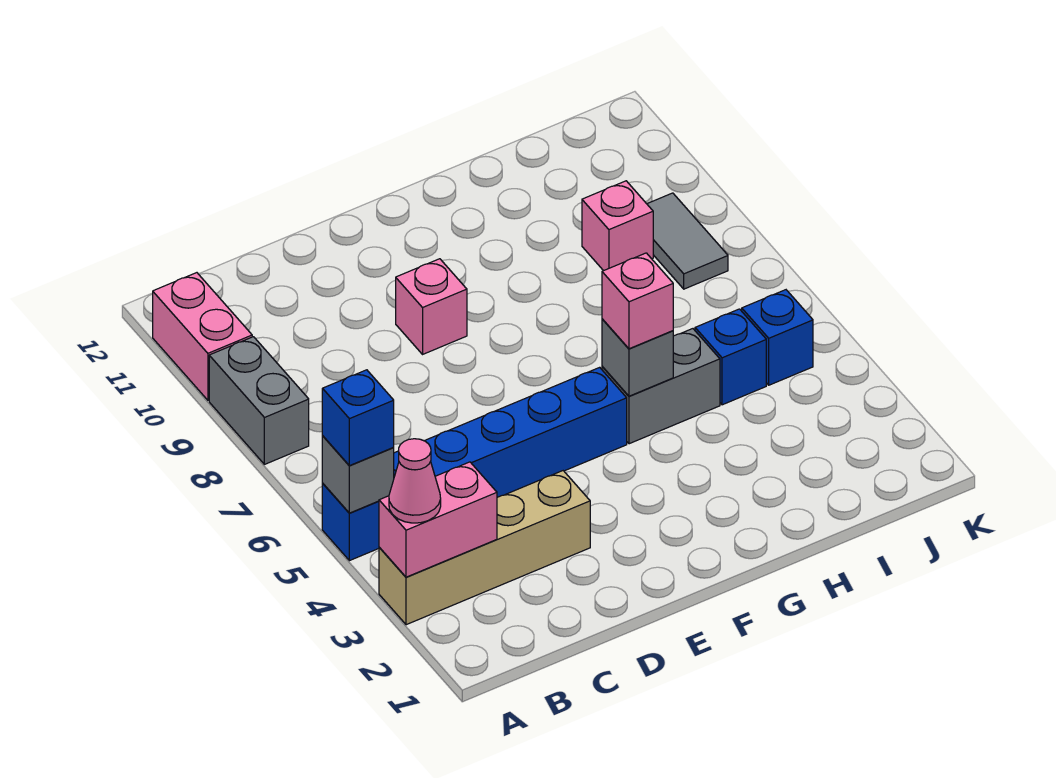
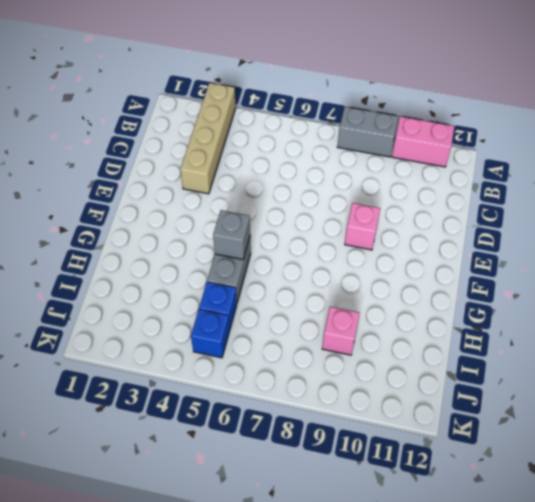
none -> blue brick A5:F5 level 1
none -> grey tile J8:J9 level 1
none -> pink brick A3:B3 level 2

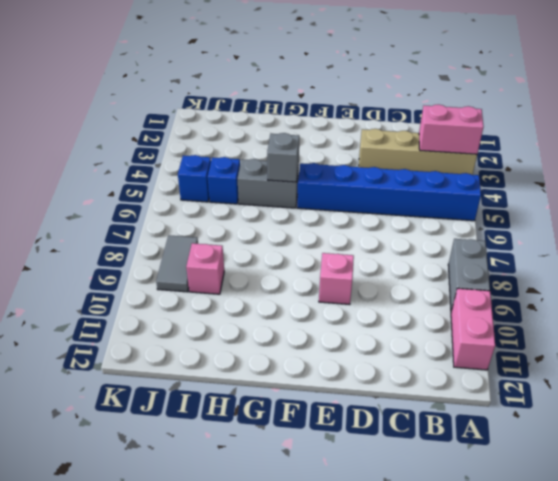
none -> grey brick A5 level 2
none -> pink cone A3 level 3
none -> blue brick A5 level 3

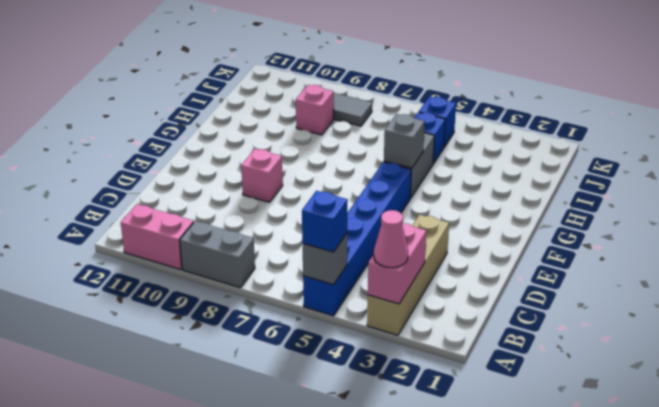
none -> pink brick G5 level 3

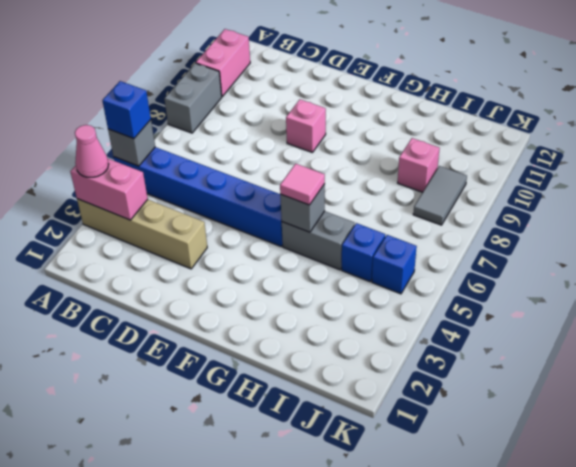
pink tile G5 level 3 -> pink brick G5 level 3

